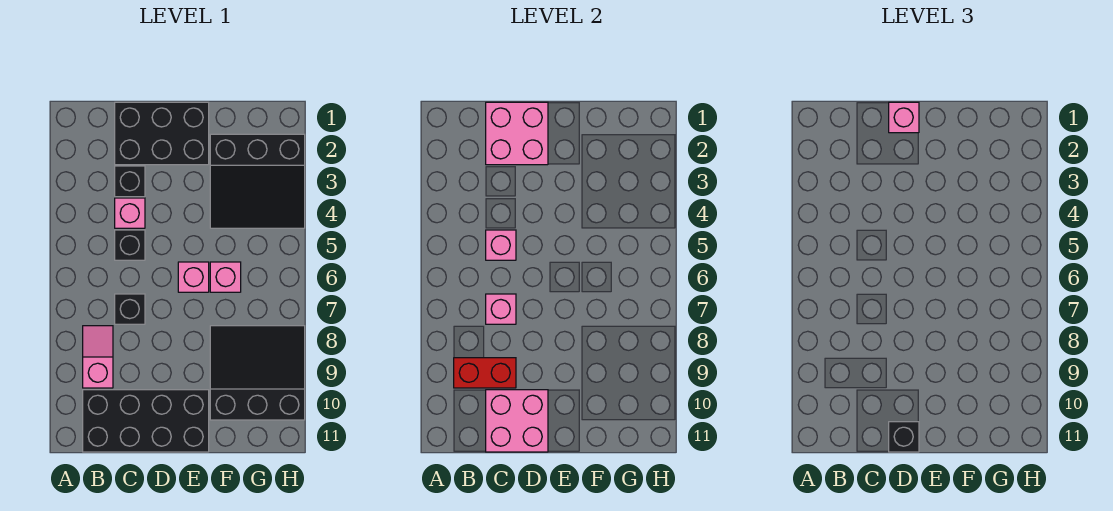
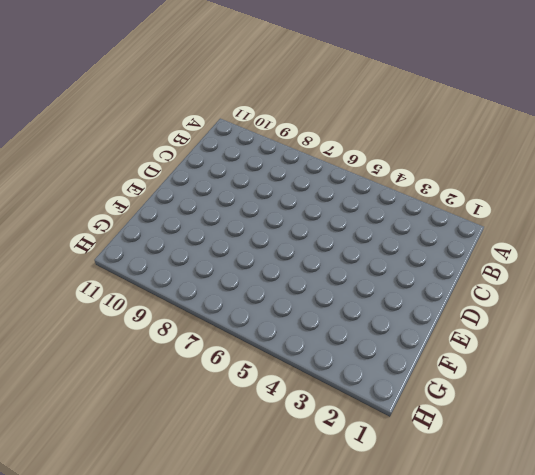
none -> pink slope B8:B9 level 1 top 9
none -> black brick B10:E11 level 1
none -> black brick C1:E2 level 1

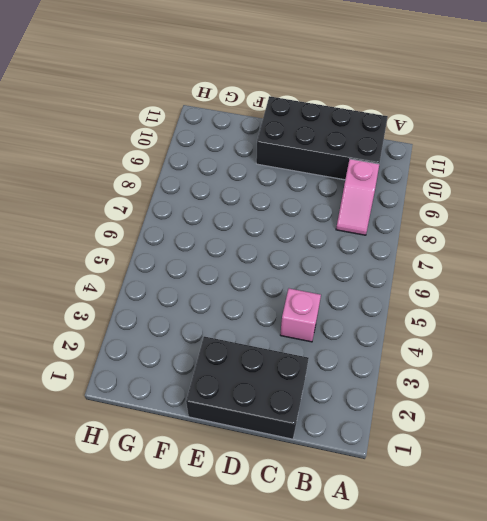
none -> black brick C3 level 1
none -> black brick C5 level 1
none -> black brick C7 level 1

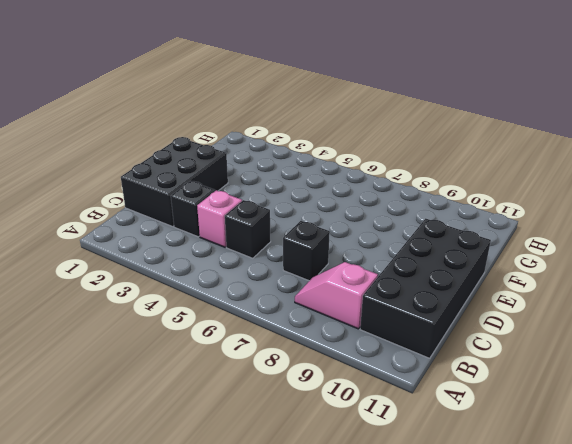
none -> pink brick E6 level 1
none -> black slope F2:H4 level 1 top 2
none -> pink brick F6 level 1

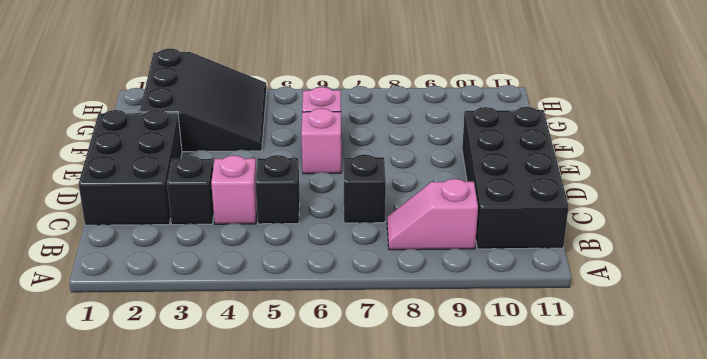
none -> black slope F8:H10 level 1 top 10
none -> red brick B9:C9 level 2
none -> pink brick C1:D2 level 2

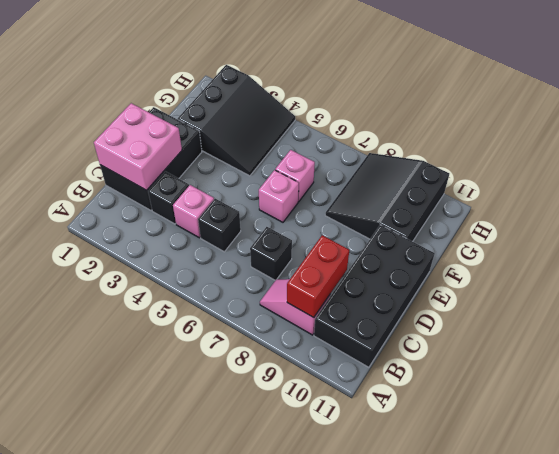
none -> pink brick C5 level 2
none -> pink brick C7 level 2
none -> pink brick C10:D11 level 2

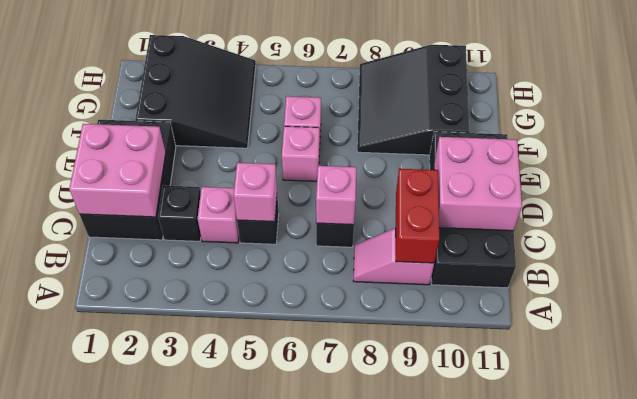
none -> pink brick D1 level 3
none -> black brick D11 level 3

